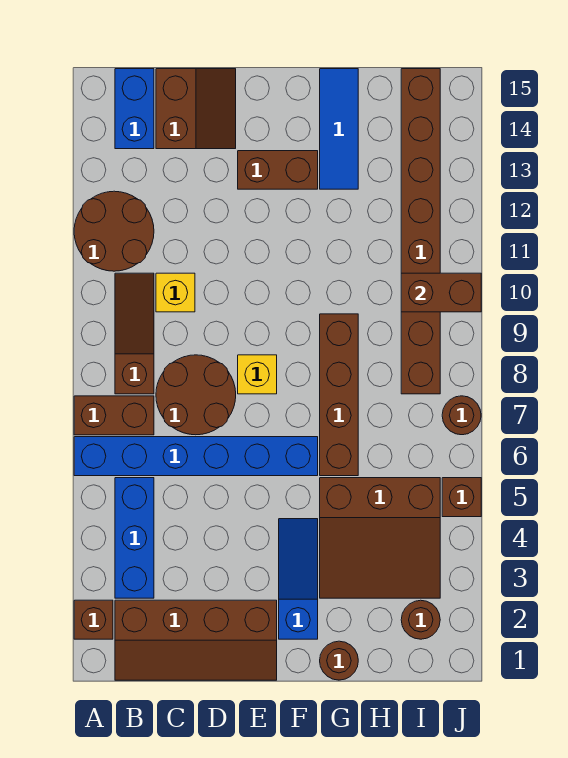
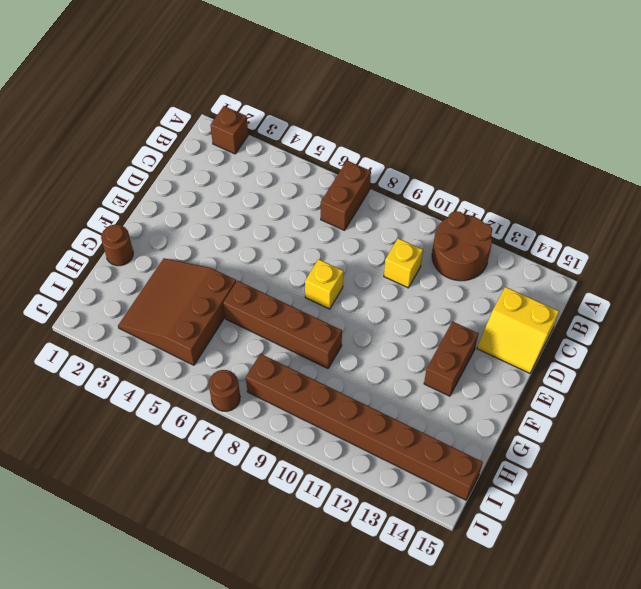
yellow slope C14:D15 level 1 top C -> brown slope C14:D15 level 1 top C
none -> blue brick A6:F6 level 1
none -> brown slope B1:E2 level 1 top 2
none -> blue brick B3:B5 level 1

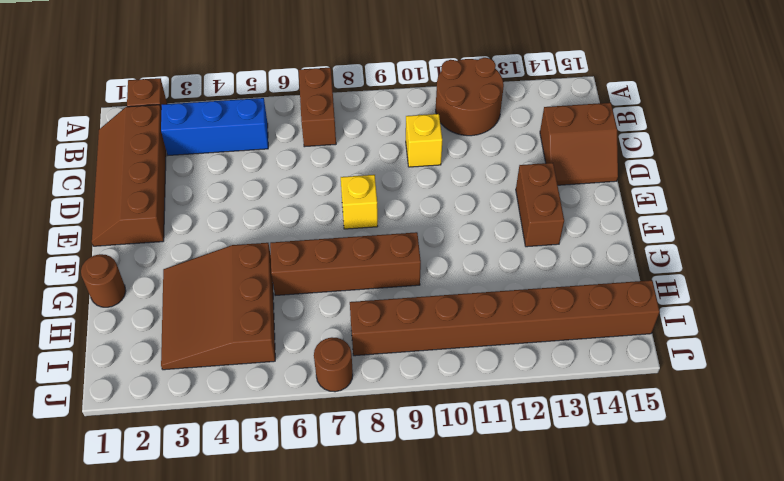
none -> blue brick A6:F6 level 1
none -> brown slope B8:B10 level 1 top 8
none -> blue brick B14:B15 level 1

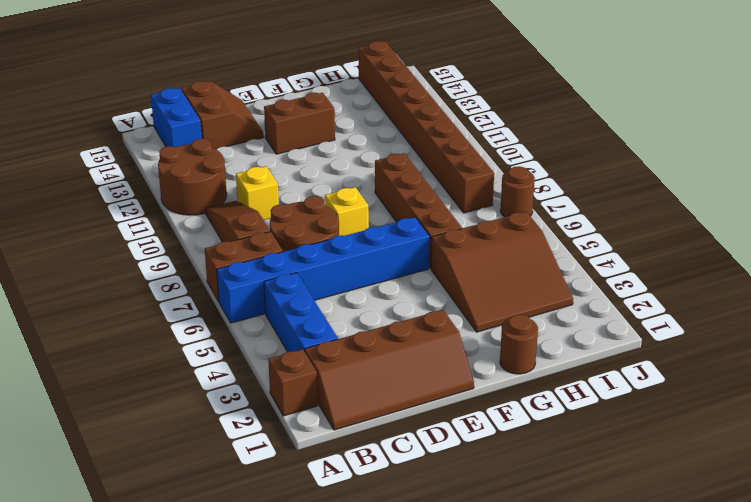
none -> blue slope F2:F4 level 1 top 2
none -> blue tile G13:G15 level 1
none -> brown round brick I2 level 1

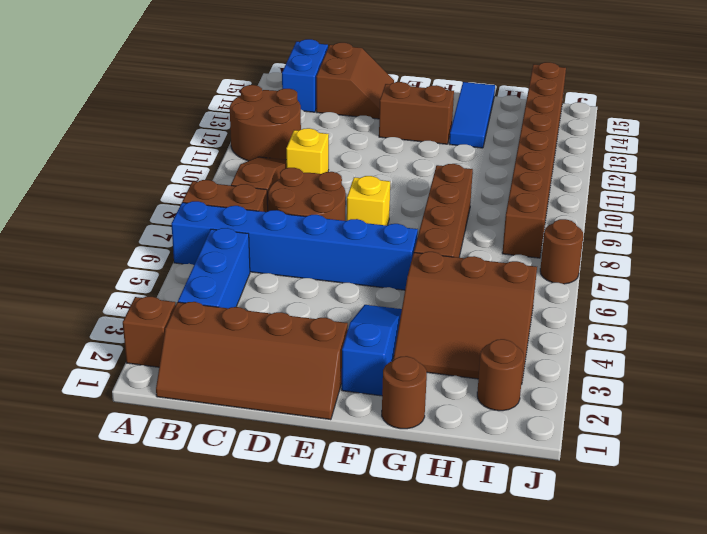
none -> brown brick J5 level 1
none -> brown brick I10:J10 level 2

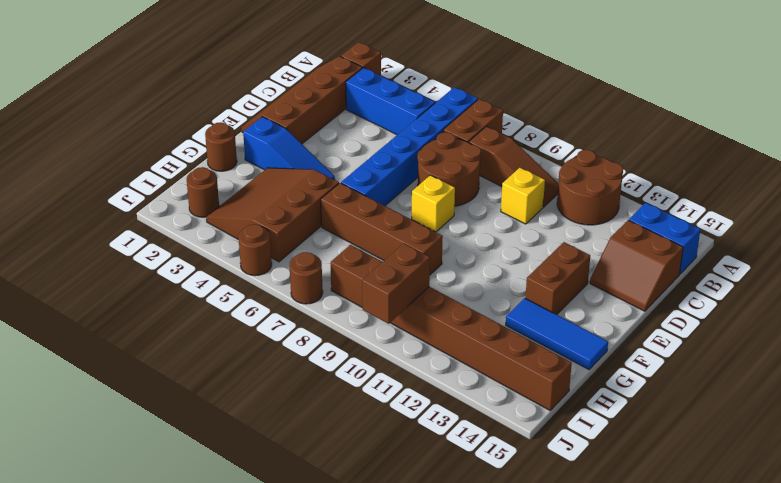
brown round brick J5 level 1 -> brown brick J5 level 1

